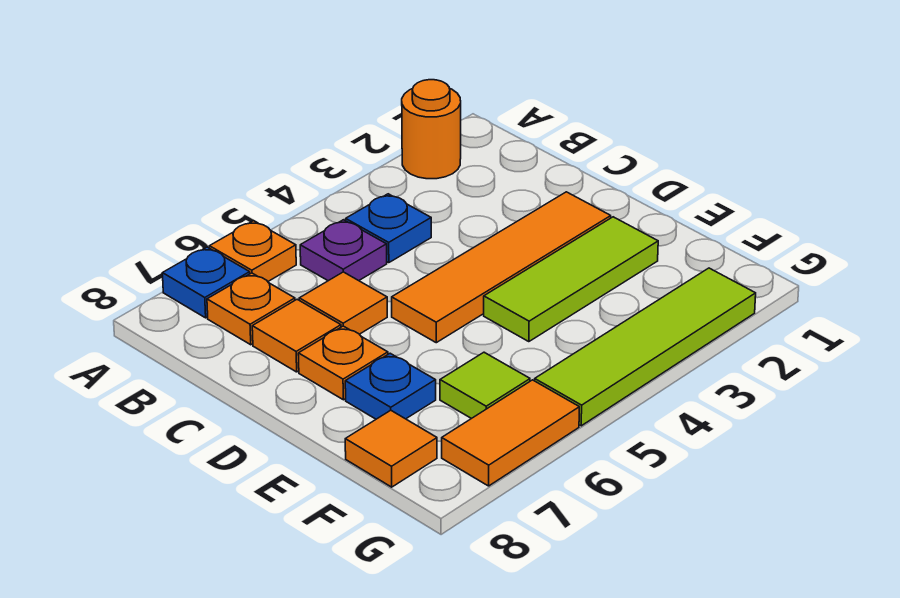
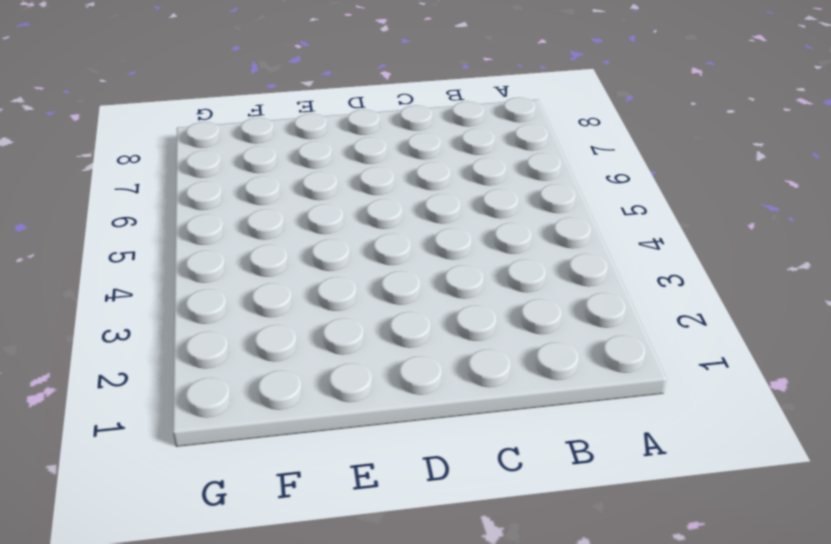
none -> orange round brick A2 level 1
none -> orange plate A6 level 1
none -> blue plate A7 level 1

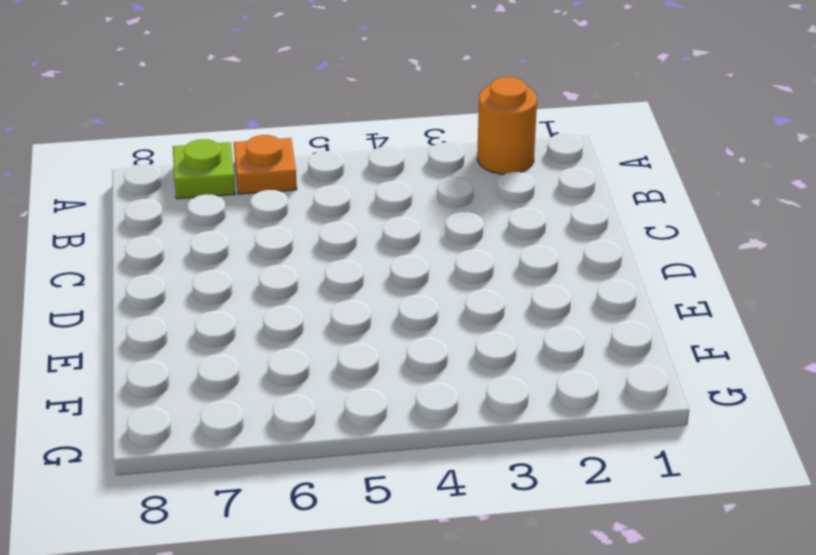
lime plate A7 level 1 -> blue plate A7 level 1
none -> blue plate B4 level 1
none -> purple plate B5 level 1
none -> orange plate B7 level 1

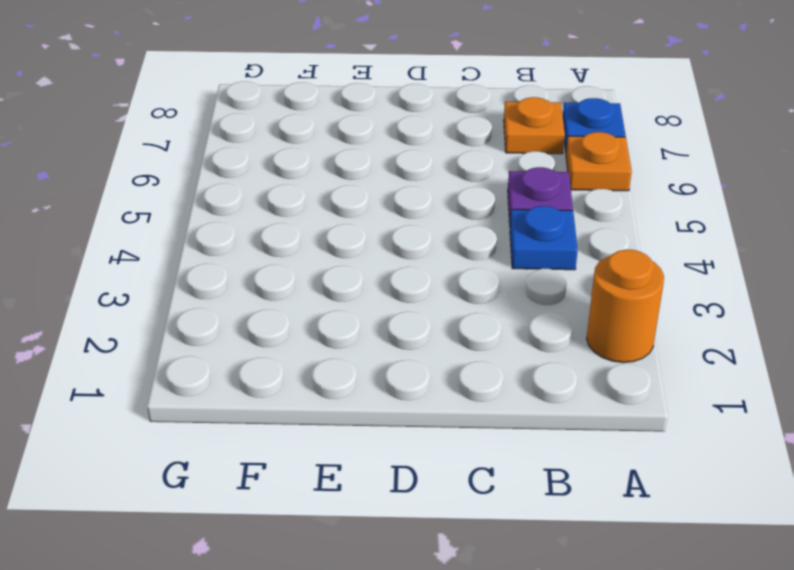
none -> orange tile C6 level 1
none -> orange tile C7 level 1
none -> orange tile D2:D5 level 1

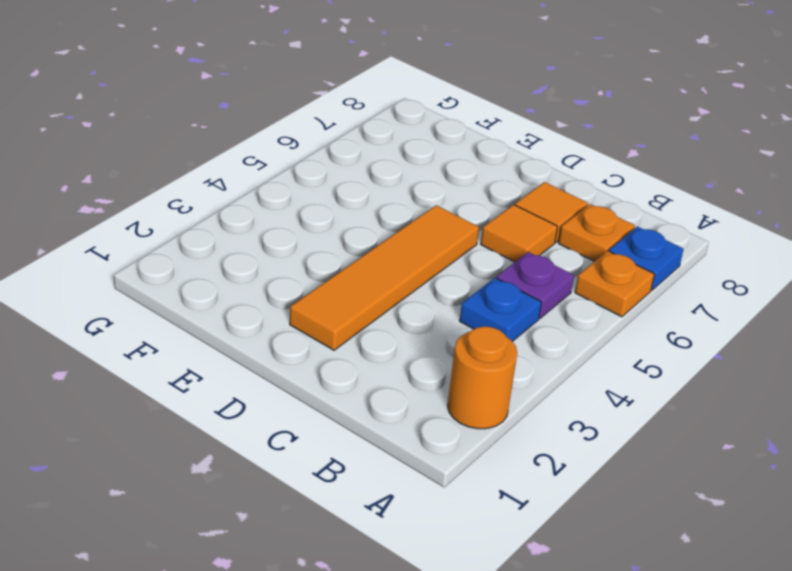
none -> orange plate D7 level 1
none -> lime tile E2:E4 level 1
none -> blue plate E7 level 1

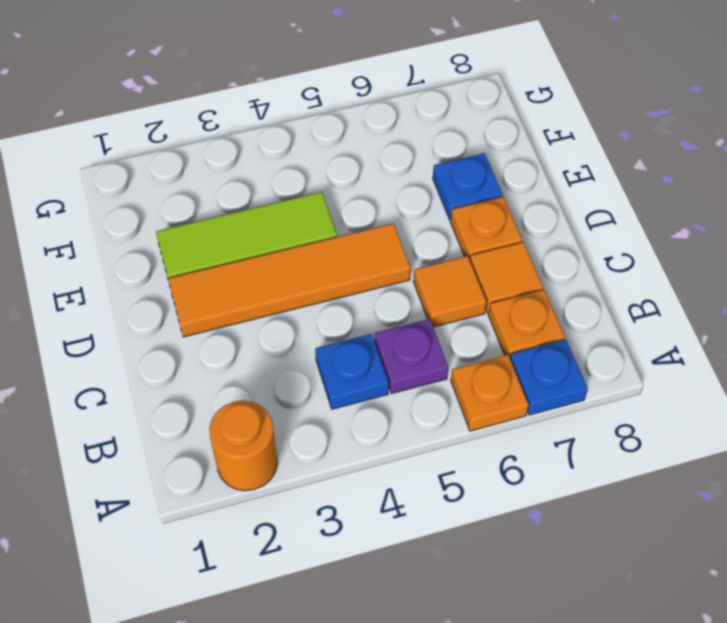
none -> lime tile F6 level 1
none -> orange tile F8 level 1
none -> lime tile G2:G5 level 1

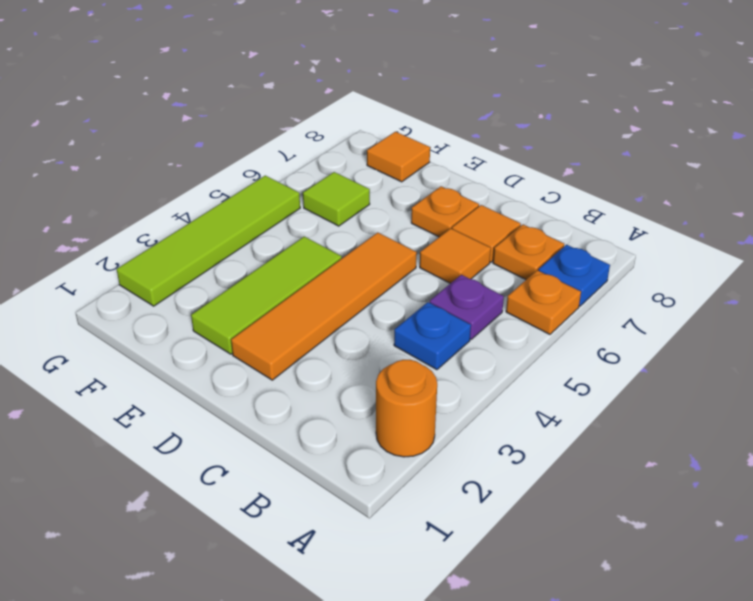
none -> blue plate E7 level 1
none -> orange tile G6:G7 level 1

